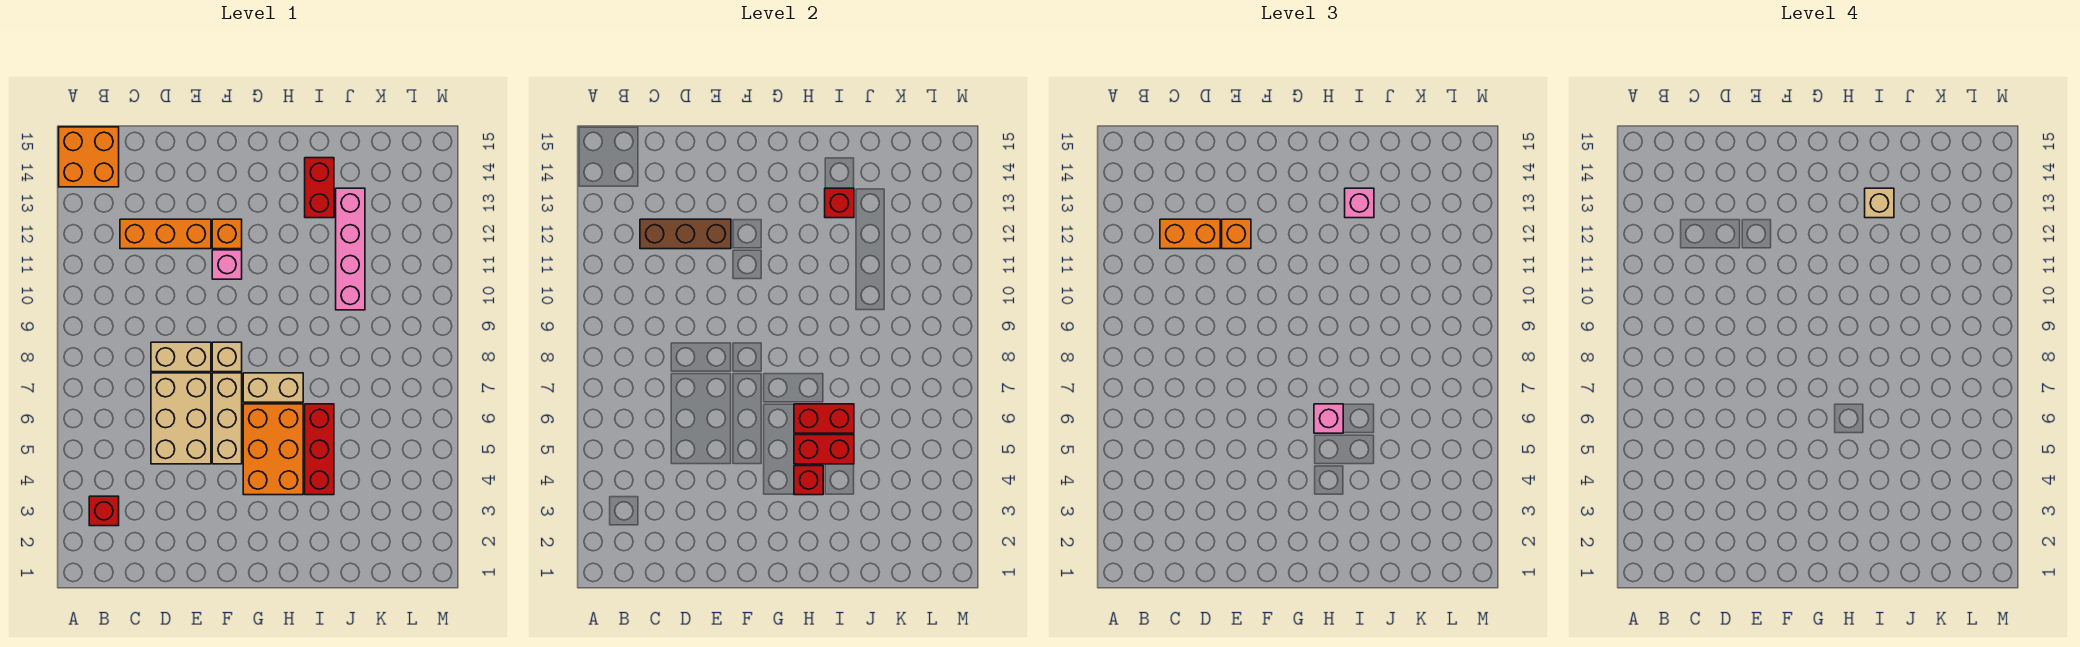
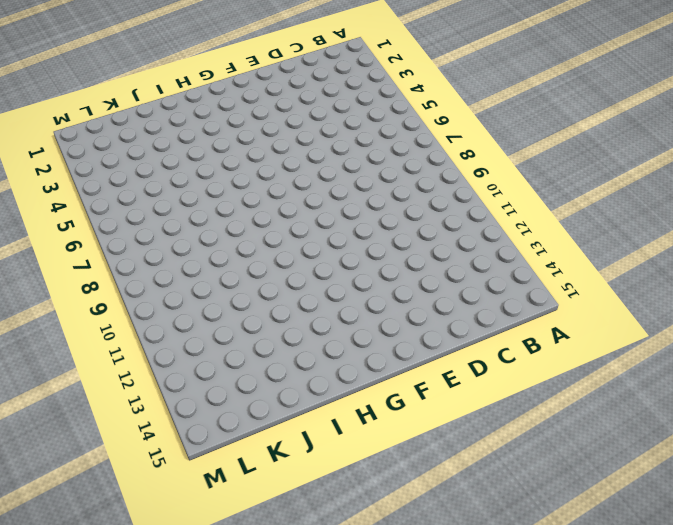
none -> orange brick A14:B15 level 1
none -> red brick B3 level 1
none -> orange brick C12:E12 level 1

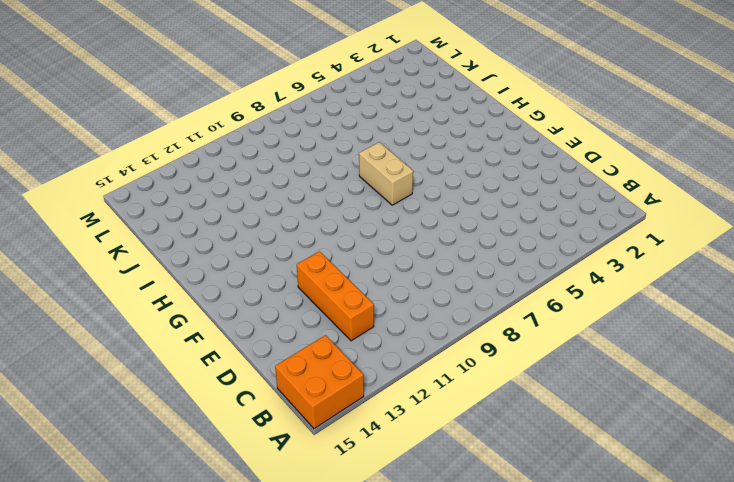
none -> red brick B3 level 1
none -> tan brick D5:E7 level 1
none -> tan brick D8:E8 level 1

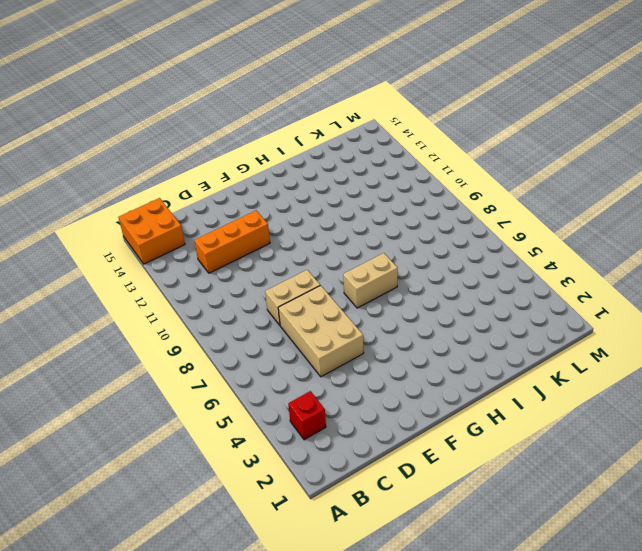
none -> tan brick F5:F7 level 1
none -> tan brick F8 level 1
none -> pink brick F11 level 1

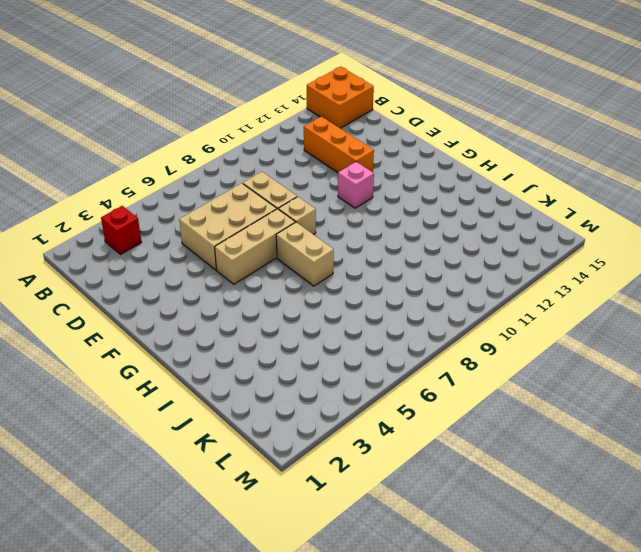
none -> orange brick F12 level 1
none -> orange brick G4:H6 level 1
none -> red brick I4:I6 level 1

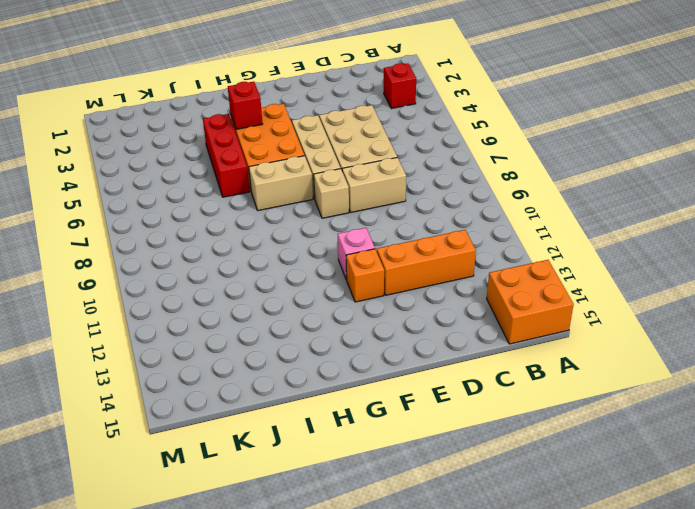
none -> red brick I13:I14 level 1
none -> pink brick J10:J13 level 1
none -> brown brick C12:E12 level 2

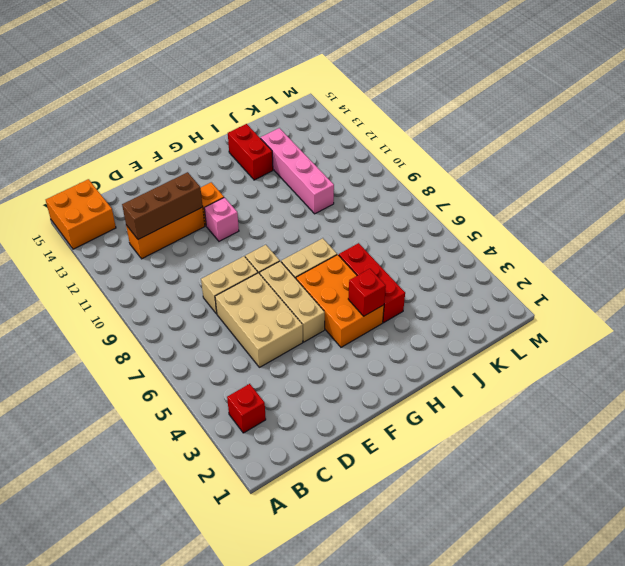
none -> red brick H5:I5 level 2
none -> red brick H6:I6 level 2
none -> red brick I13 level 2

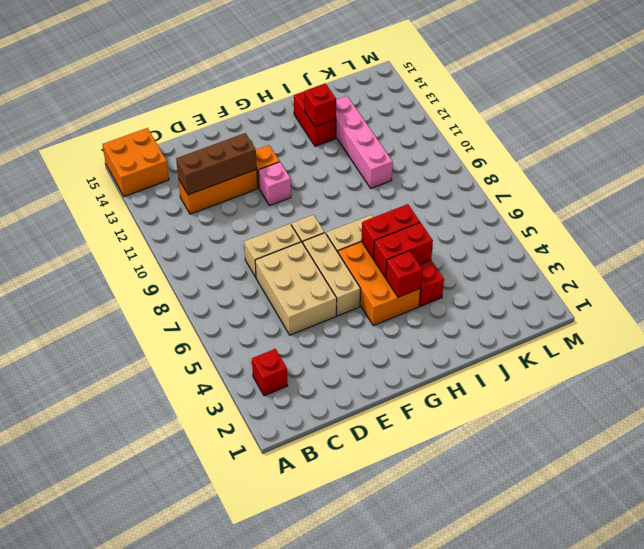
none -> orange brick C12:D12 level 3
none -> orange brick E12 level 3
none -> pink brick H6 level 3

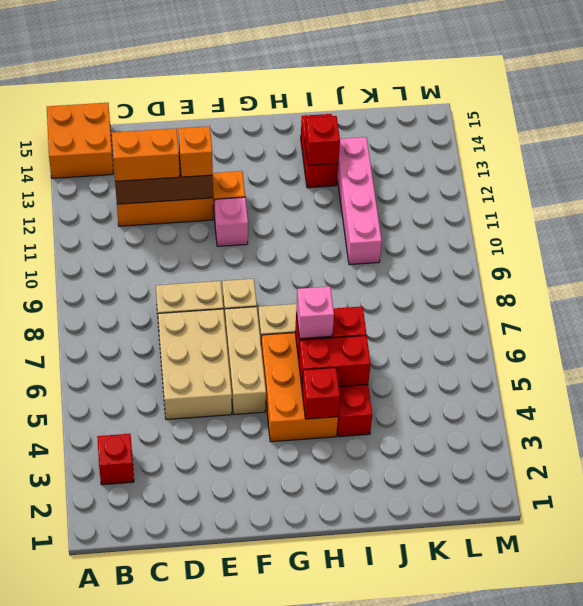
none -> pink brick I13 level 3
none -> tan brick I13 level 4

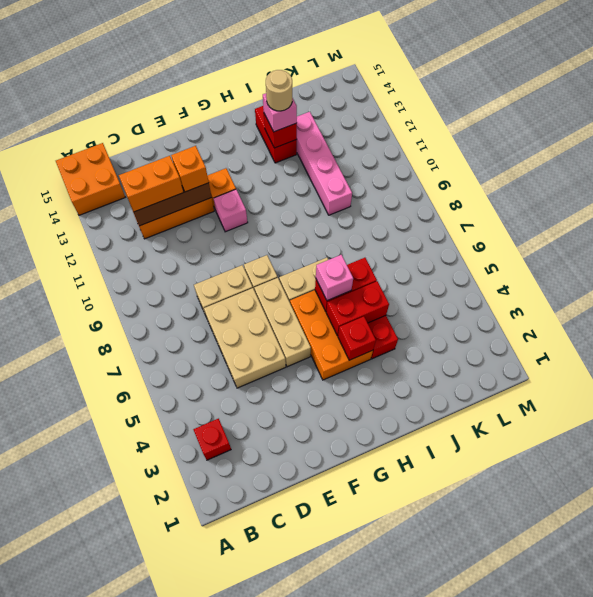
tan round brick I13 level 4 -> tan brick I13 level 4

